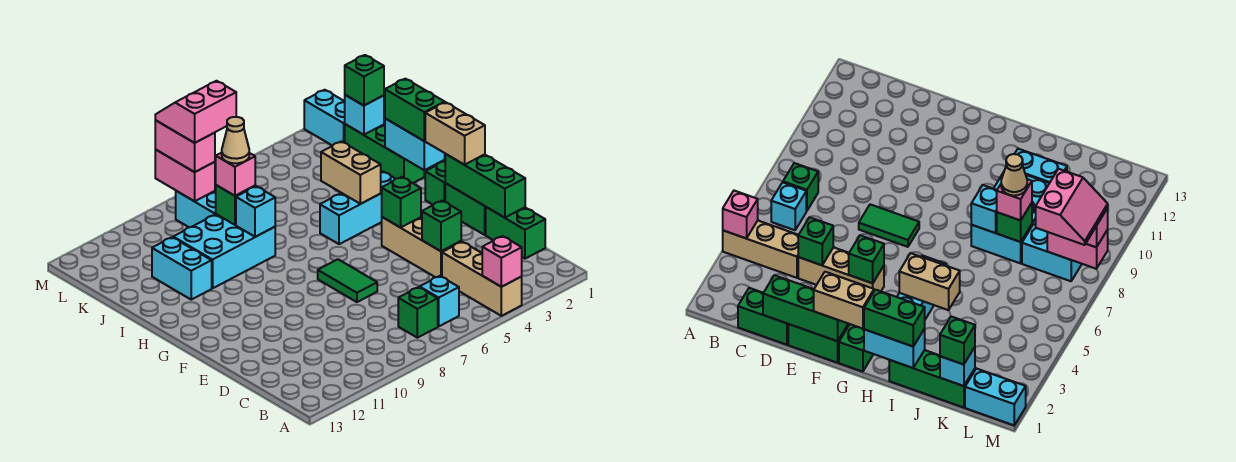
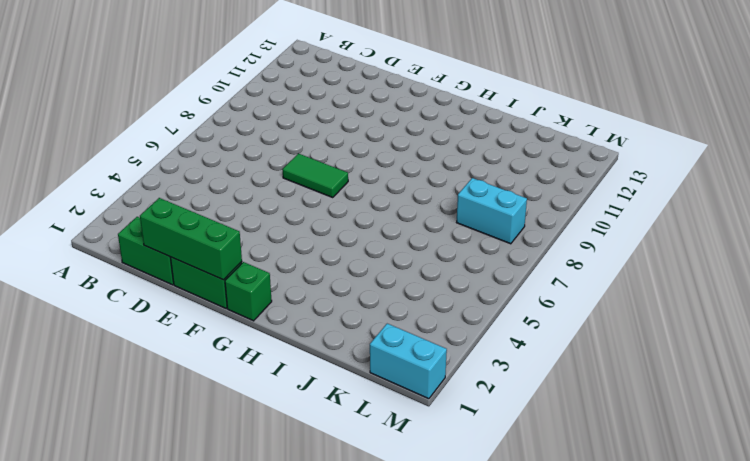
none -> tan brick A4:C4 level 1
none -> cyan brick B6 level 1
none -> green brick B7 level 1
none -> tan brick D4:F4 level 1

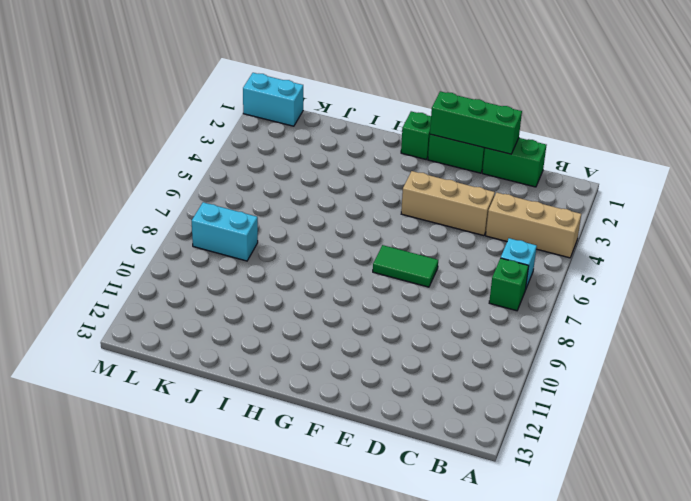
none -> cyan brick H3:H5 level 1
none -> green brick I1:K1 level 1
none -> cyan brick I8:J10 level 1
none -> cyan brick I11:J11 level 1

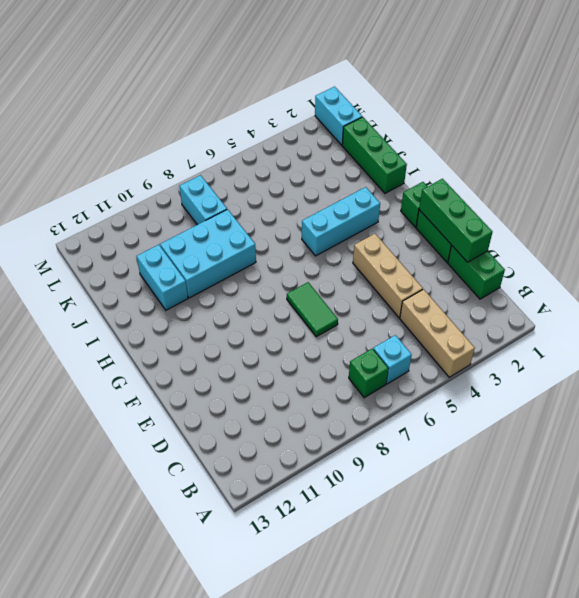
none -> pink brick A4 level 2
none -> green brick D4 level 2
none -> green brick F4 level 2
none -> cyan brick H1:I1 level 2

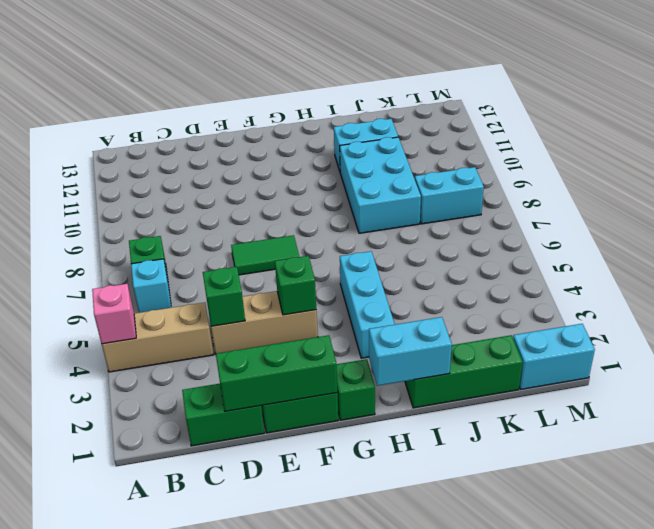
none -> tan brick H4:I4 level 2
none -> cyan brick I8 level 2
none -> green brick J8 level 2
none -> cyan brick K1 level 2

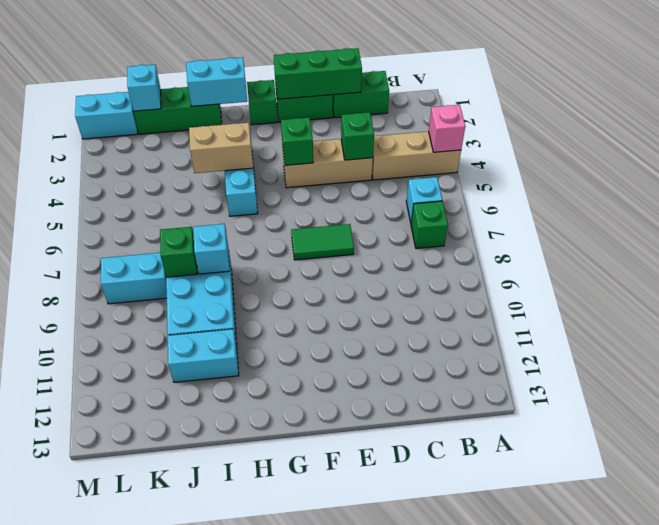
none -> pink brick L8:M8 level 2
none -> tan brick F1:G1 level 3
none -> green brick H1:I1 level 3
none -> pink brick J8 level 3

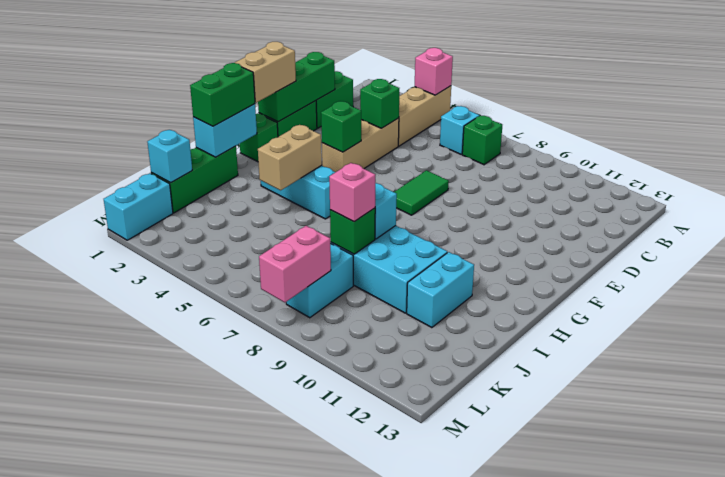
none -> green brick K1 level 3
none -> pink brick L8:M8 level 3
none -> tan cone J8 level 4
none -> pink slope L7:M8 level 4 top L

